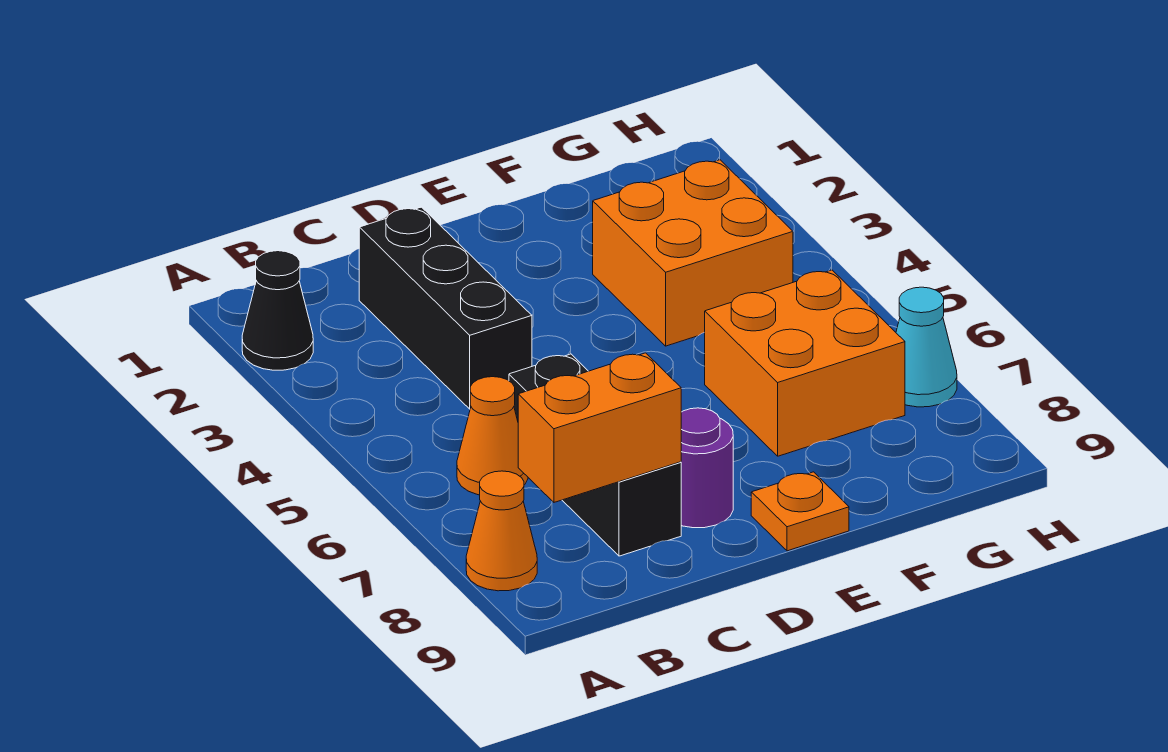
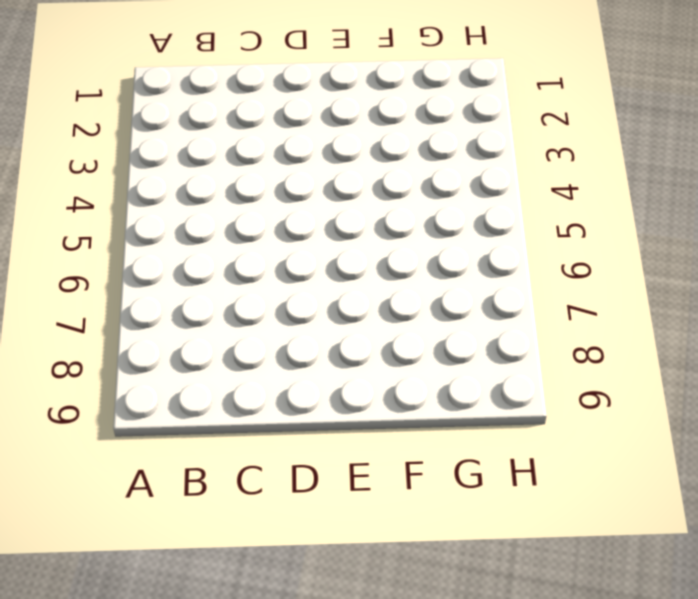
none -> black cone A2 level 1
none -> orange cone A8 level 1

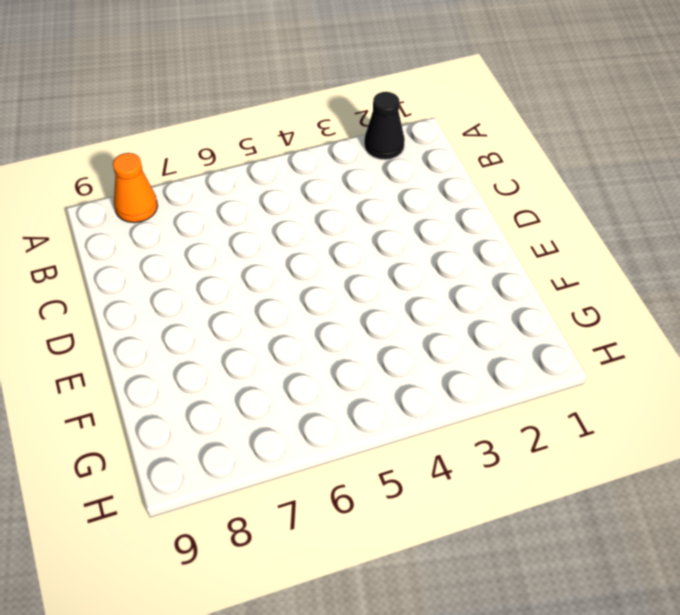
none -> orange cone B6 level 1
none -> black brick C2:C4 level 1

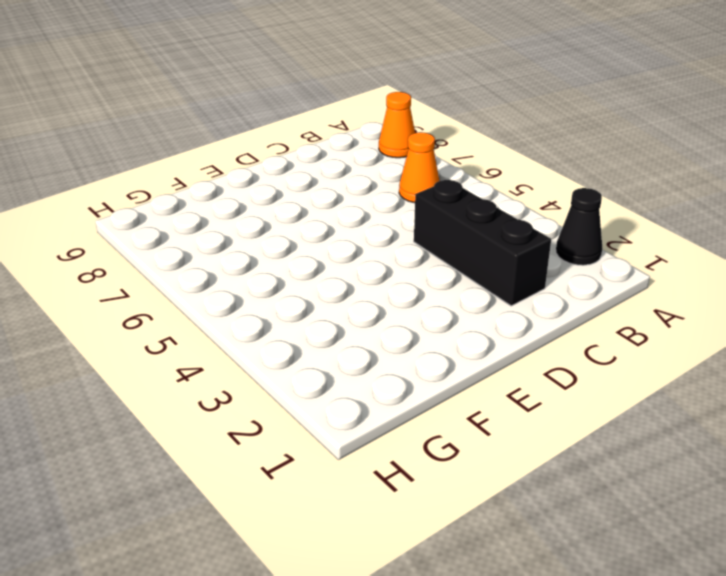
none -> black brick C6:C8 level 1
none -> purple round brick D8 level 1

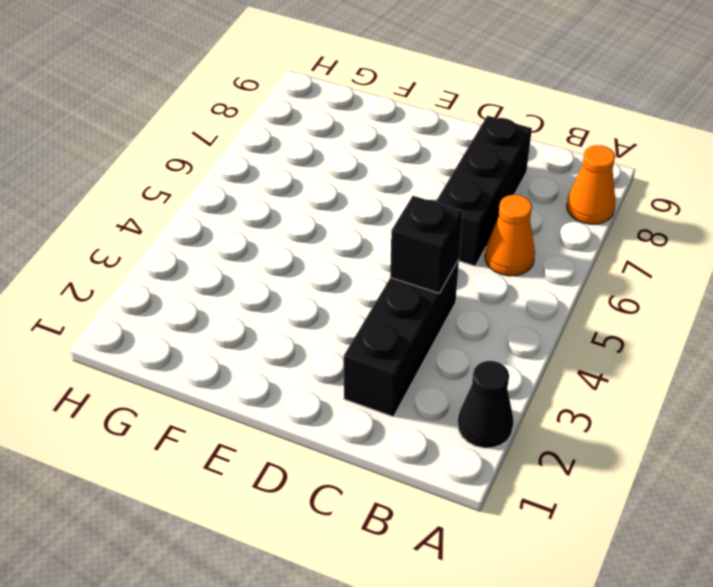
black brick C4 level 2 -> none
none -> purple round brick D8 level 1
none -> orange plate E9 level 1

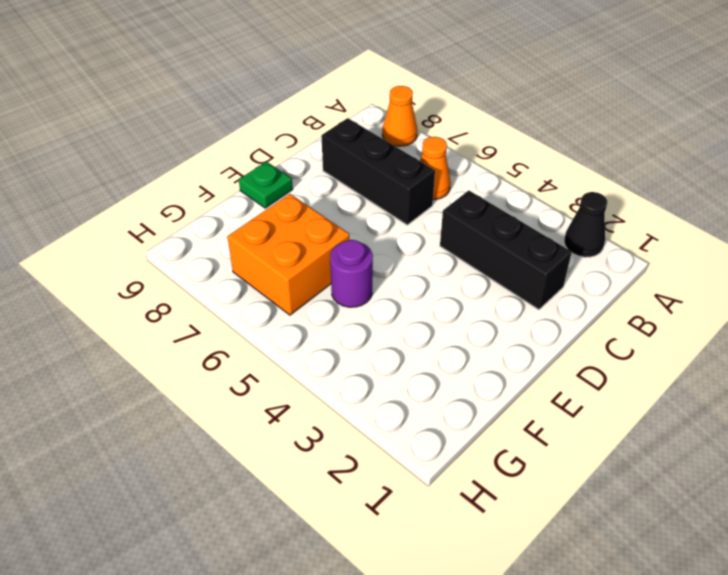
green plate E9 level 1 -> orange plate E9 level 1
purple round brick F5 level 1 -> purple round brick D8 level 1
none -> orange brick F3:G4 level 1
none -> cyan cone H7 level 1

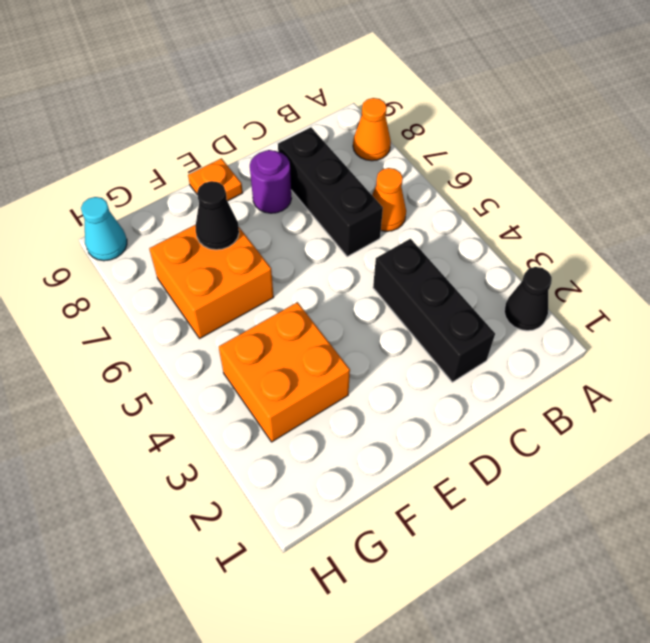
black cone F7 level 2 -> none
cyan cone H9 level 1 -> cyan cone H7 level 1
none -> orange brick B8:C8 level 2

